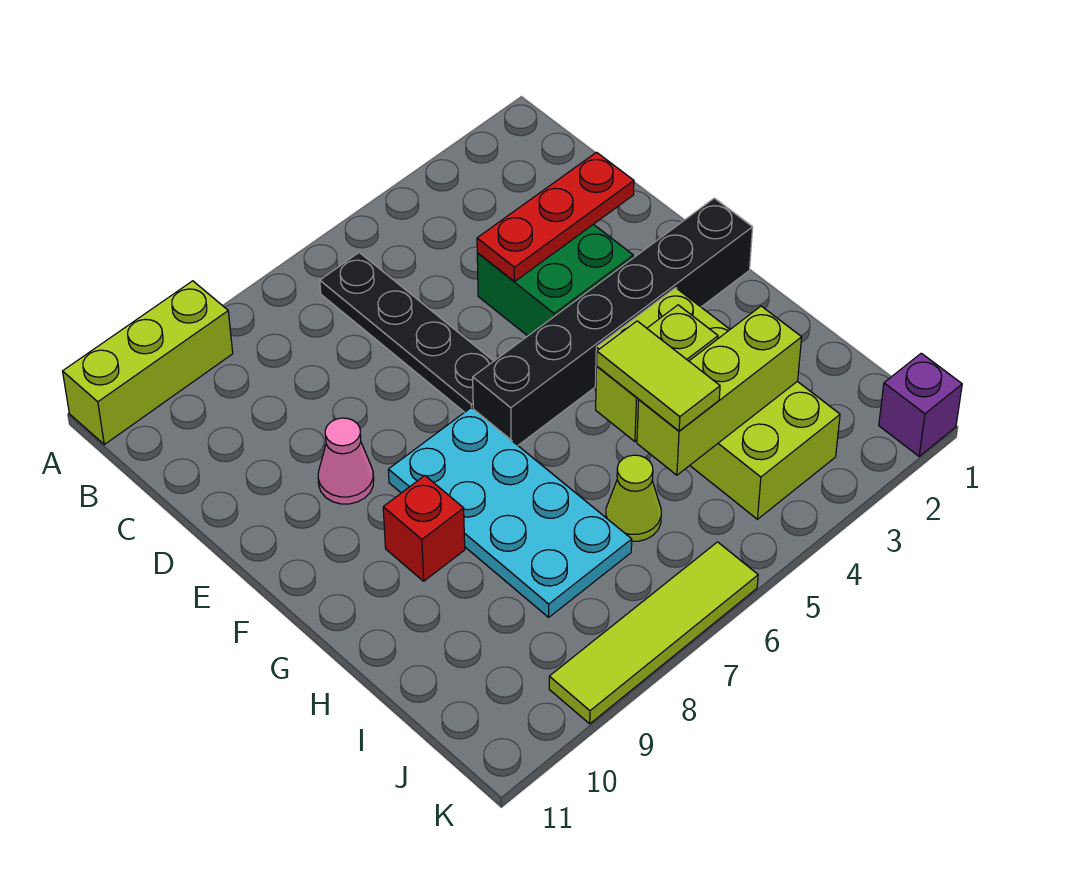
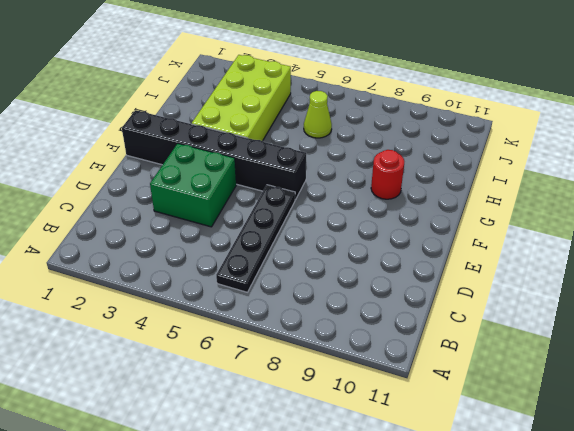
red round brick G9 level 1 -> red brick G9 level 1
none -> lime brick A9:A11 level 1
none -> pink cone E9 level 1
none -> cyan plate F7:I8 level 1

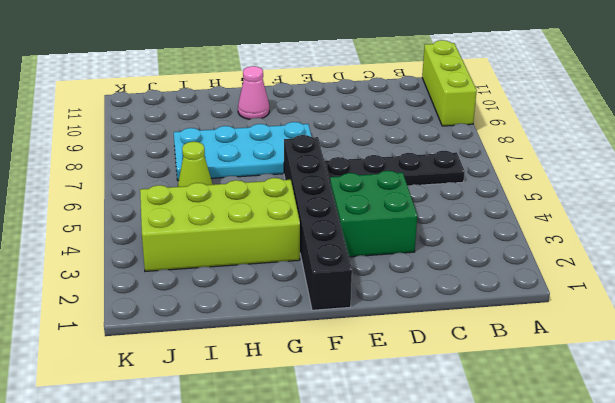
pink cone G10 level 1 -> pink cone E9 level 1
none -> red brick G9 level 1
none -> purple brick K1 level 1
none -> lime tile K6:K9 level 1

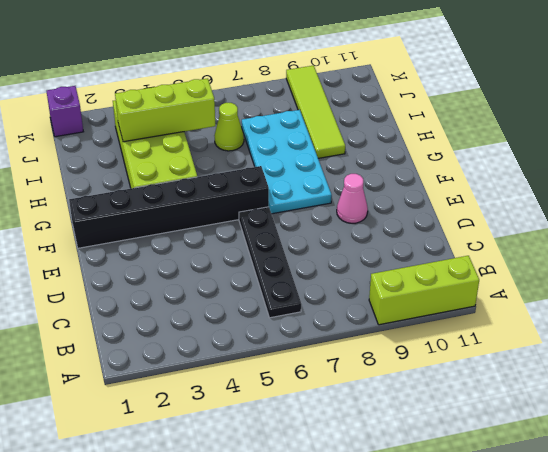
lime tile H9:K9 level 1 -> lime tile K6:K9 level 1
none -> green brick D3:E4 level 1
none -> red brick G9 level 1
none -> red plate D2:D4 level 2

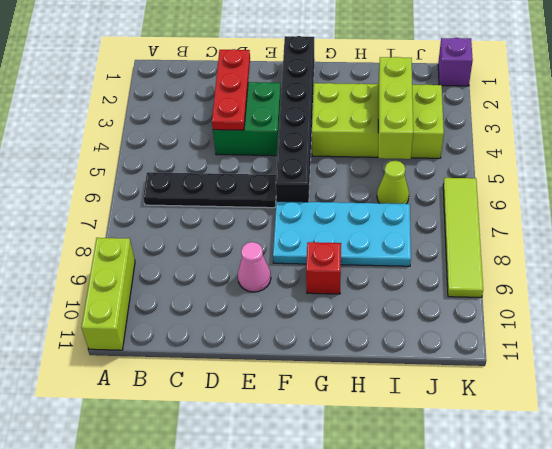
none -> lime brick H4:H5 level 2
none -> lime tile H5:I5 level 3

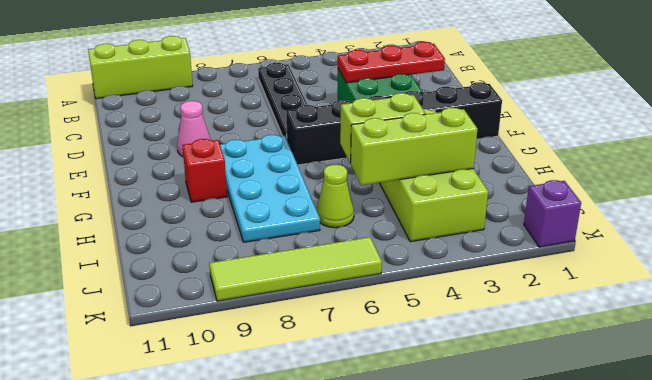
none -> lime tile H5:I5 level 3

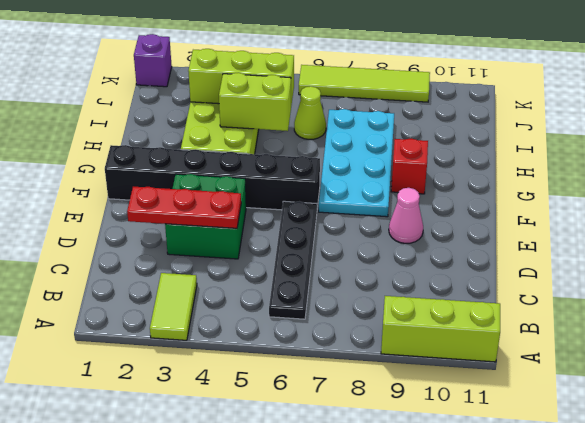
lime tile A3:B3 level 1 -> lime tile H5:I5 level 3

